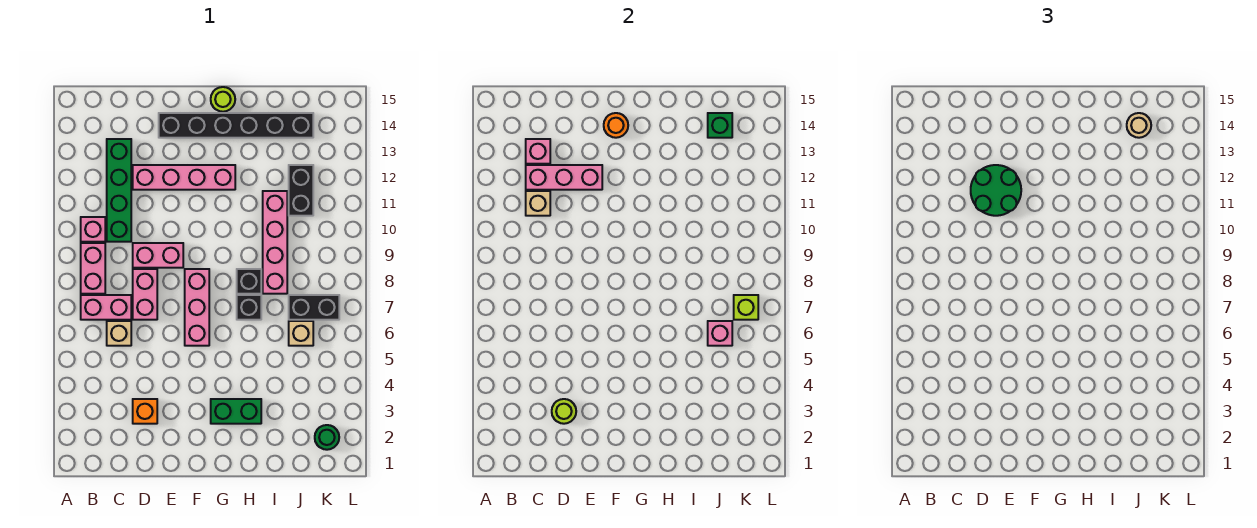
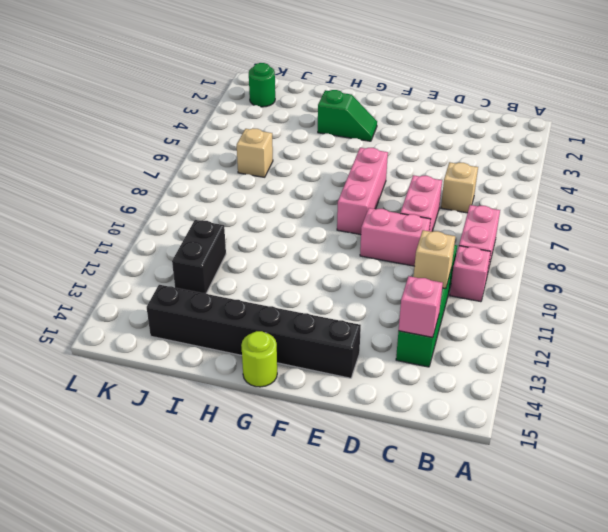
green slope G3:H3 level 1 top H -> green brick G3:H3 level 1
none -> pink brick B7:C7 level 1
none -> orange brick D3 level 1
none -> pink brick D12:G12 level 1
none -> black brick H7 level 1

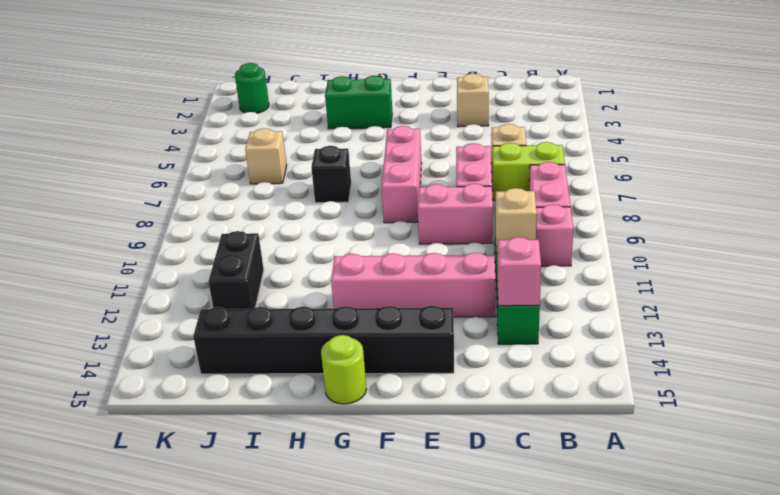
lime brick B7:C7 level 1 -> pink brick B7:C7 level 1
tan brick D3 level 1 -> orange brick D3 level 1
none -> black brick H8 level 1
none -> pink brick I8:I11 level 1
none -> black brick J7:K7 level 1
none -> pink brick C12:E12 level 2

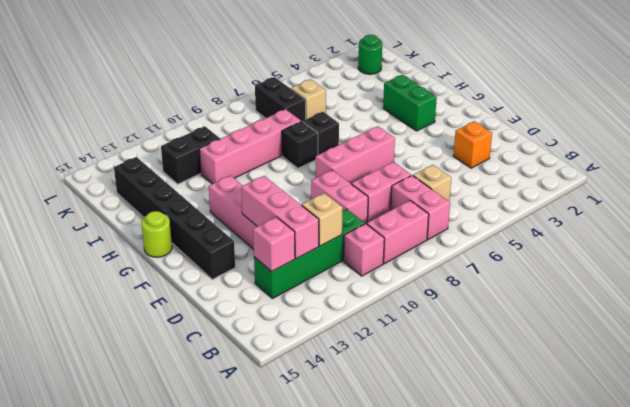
none -> lime round brick D3 level 2
none -> orange round brick F14 level 2
none -> pink brick J6 level 2
none -> green brick J14 level 2

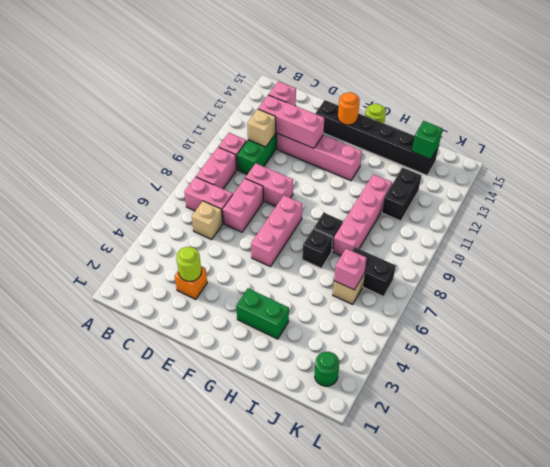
none -> lime brick K7 level 2
none -> green round brick D11:E12 level 3
none -> tan round brick J14 level 3

